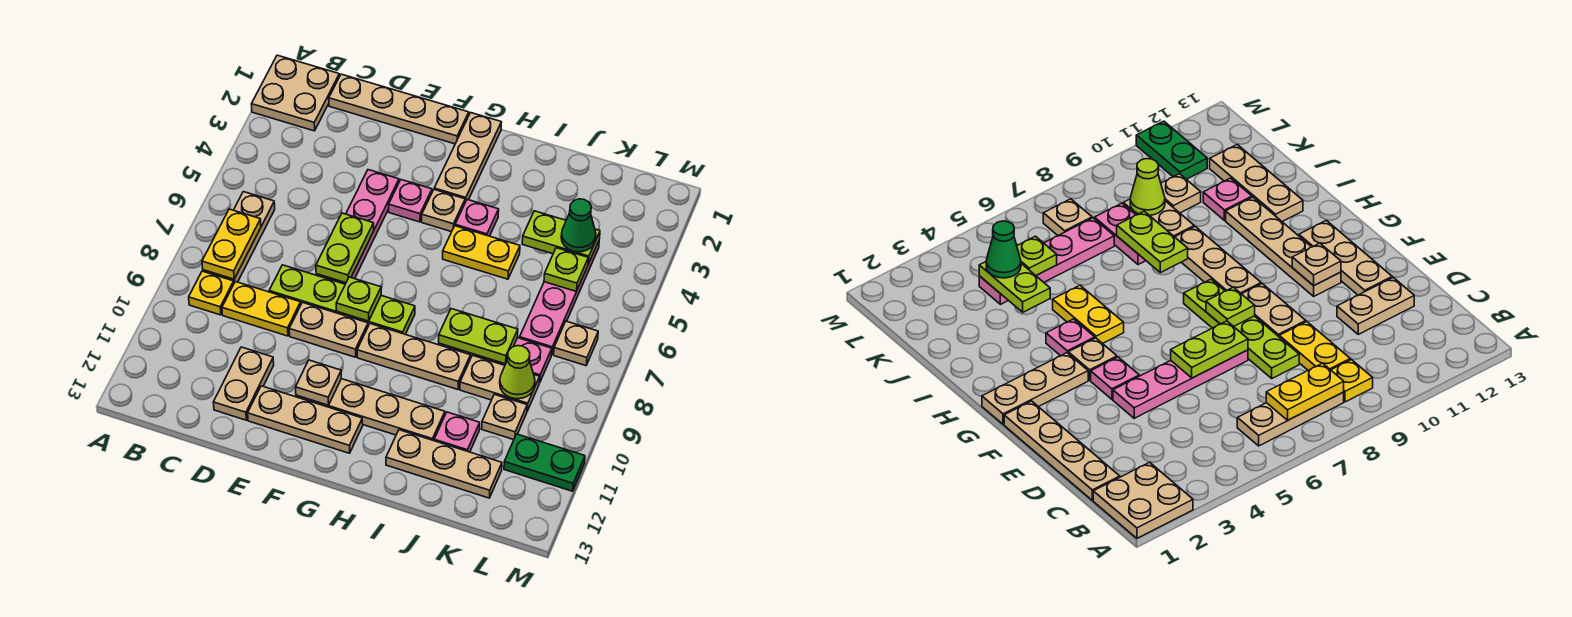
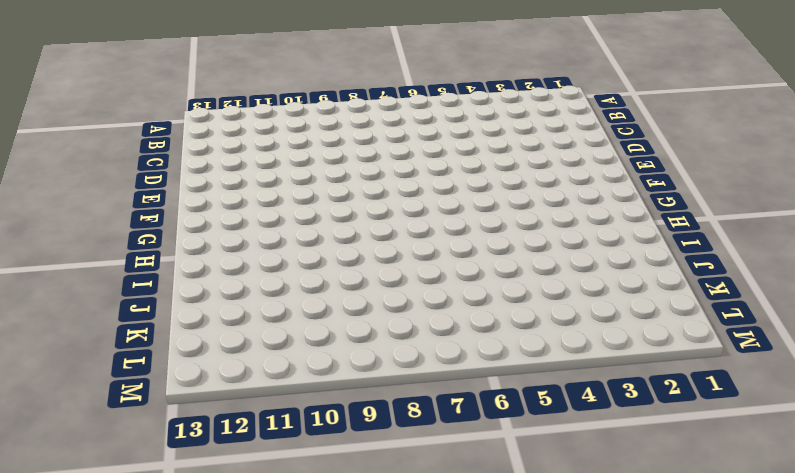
none -> tan plate A1:B2 level 1
none -> tan plate B6:B8 level 1
none -> yellow plate B9 level 1
none -> tan plate C1:F1 level 1

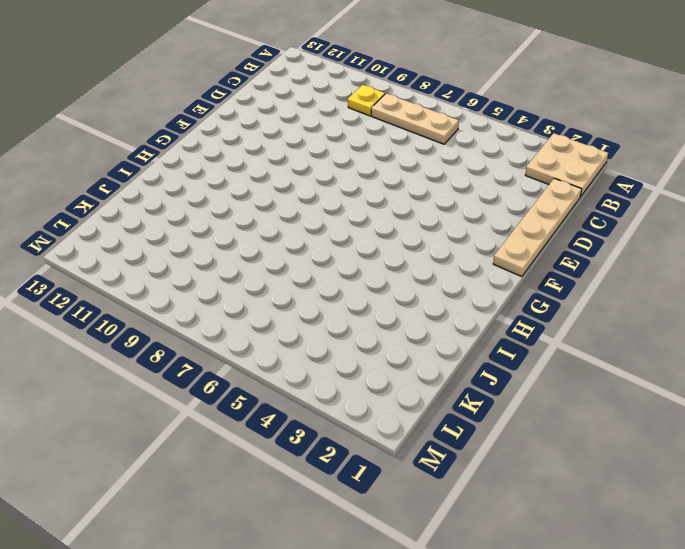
none -> yellow plate C9:D9 level 1
none -> lime plate D8:G8 level 1
none -> tan plate D11:D12 level 1
none -> pink plate E4:E7 level 1

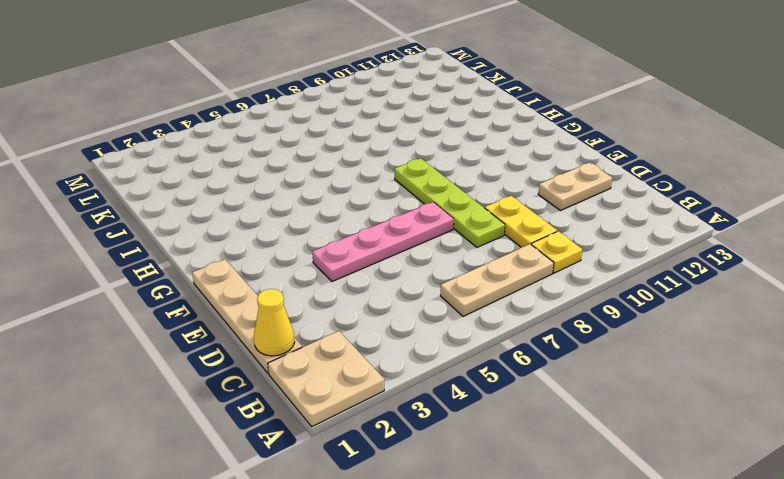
yellow cone C1 level 2 -> none
none -> tan plate E9:F9 level 1
none -> tan plate E12:G12 level 1
none -> pink plate F4 level 1
none -> tan plate F11:I11 level 1

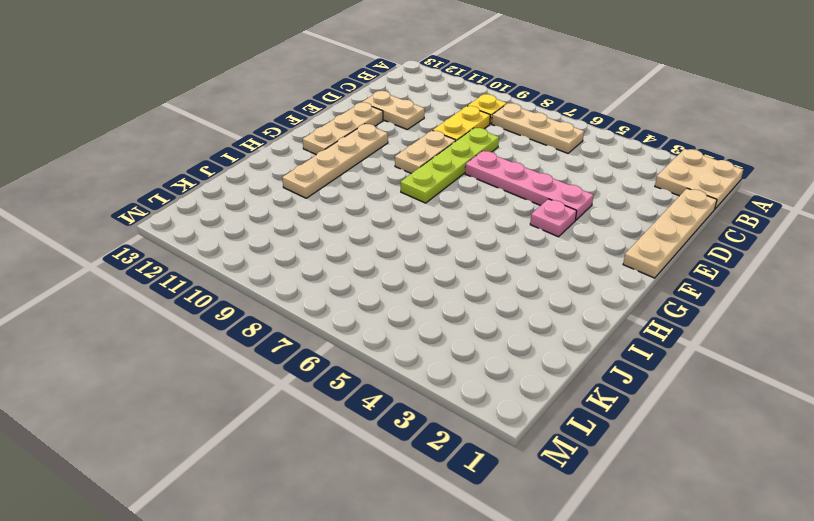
none -> tan plate G1:G3 level 1
none -> tan plate G4 level 1
none -> tan plate G9:I9 level 1
none -> pink plate H4 level 1

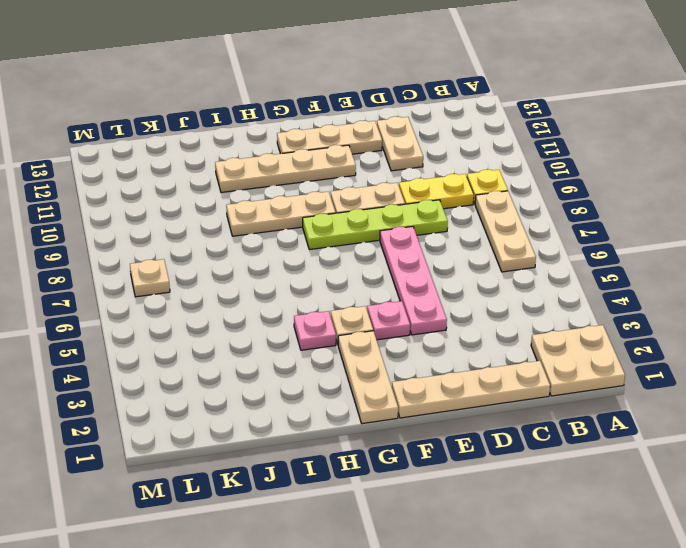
none -> yellow plate H5:I5 level 1
none -> tan plate I12:K12 level 1
none -> pink plate J8:K8 level 1
none -> tan plate J9:K9 level 1

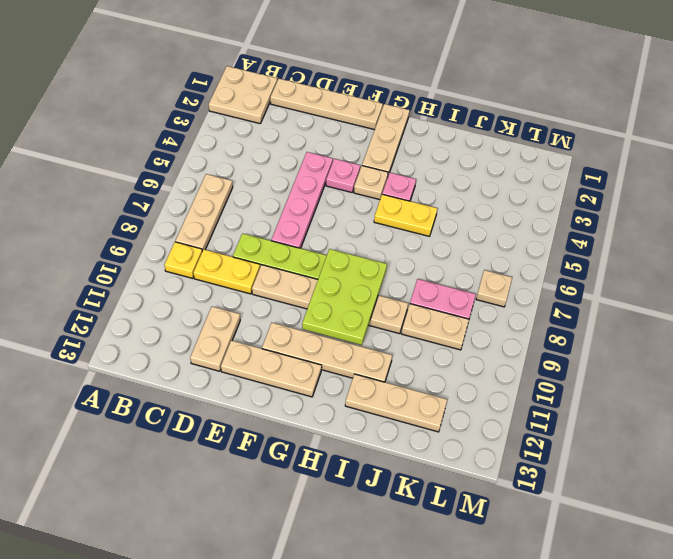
lime plate G8:H10 level 2 -> none
none -> pink plate J11 level 1
none -> pink plate K4:K7 level 1
none -> tan plate K10 level 1
none -> green plate L11:M11 level 1

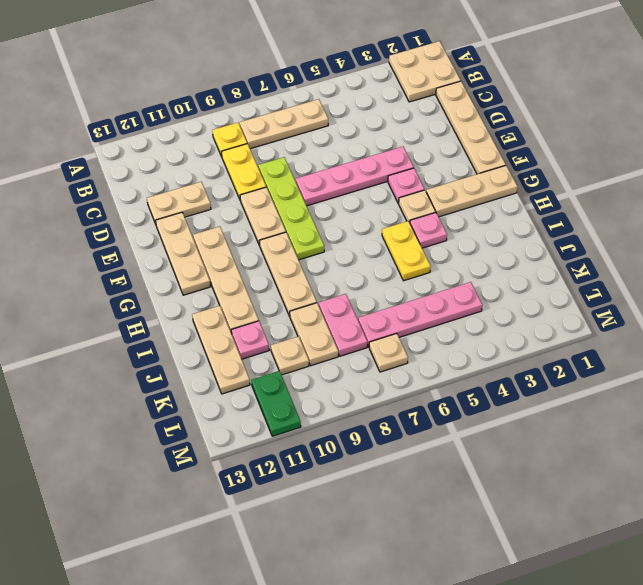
none -> yellow plate B7:B8 level 2
none -> lime plate E6:E7 level 2
none -> lime plate F8 level 2
none -> tan plate F11 level 2

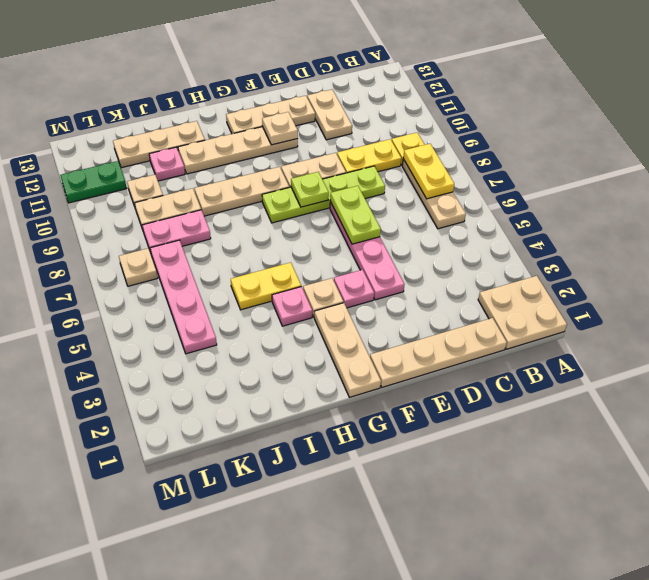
none -> lime plate I8:J8 level 2
none -> lime plate J4:K4 level 2
none -> lime plate K5 level 2
none -> lime cone K9 level 2

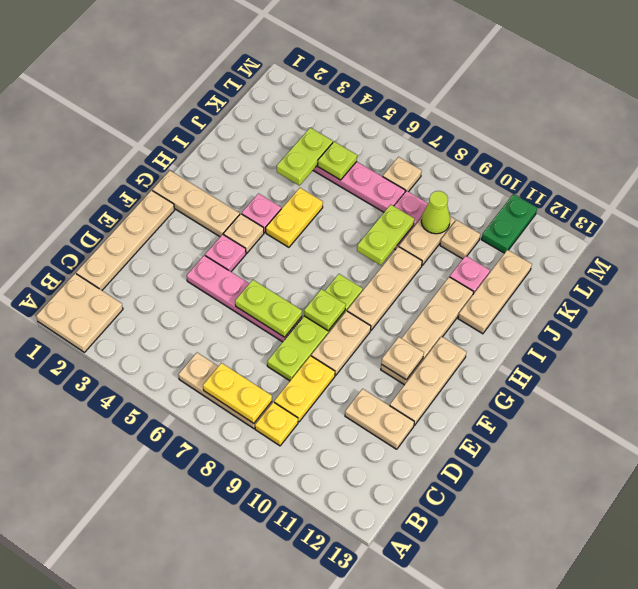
none -> green cone K4 level 3

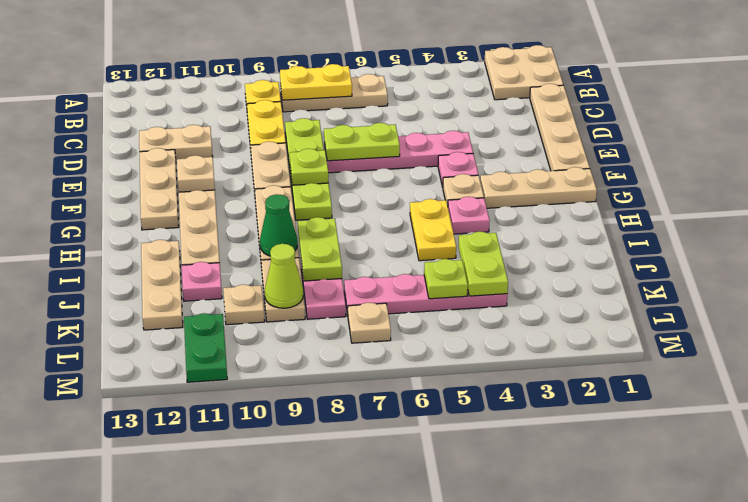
green cone I9 level 2 -> green cone K4 level 3

